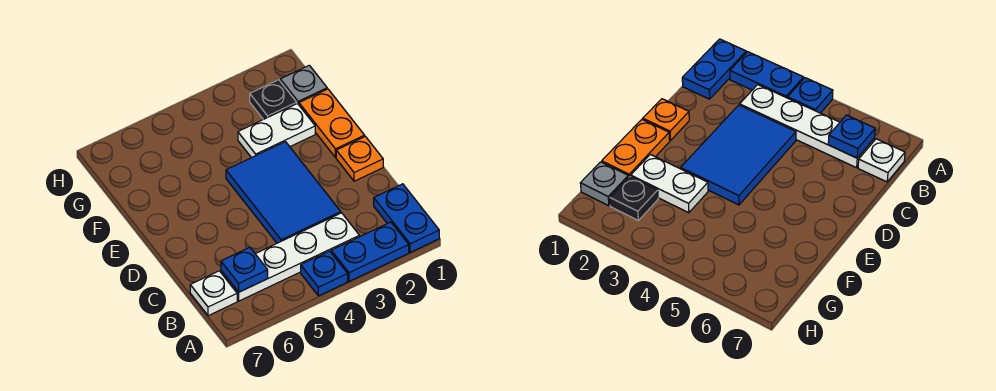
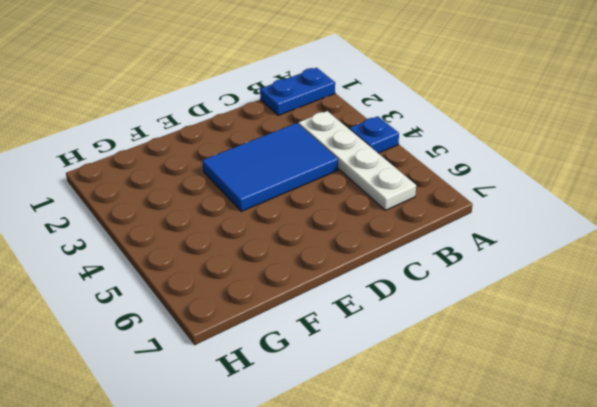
none -> blue plate A2:A3 level 1
none -> white plate B7 level 1
none -> orange plate D1 level 1

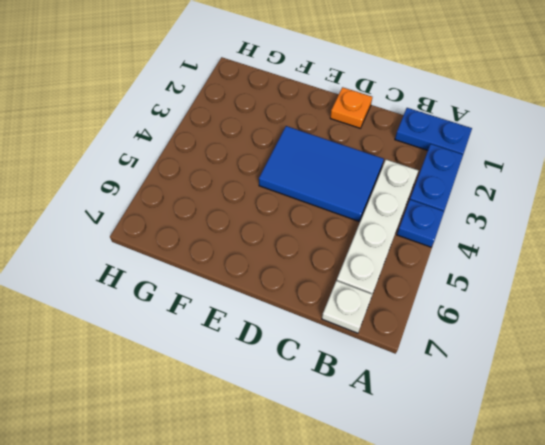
none -> orange plate E1:F1 level 1
none -> white plate F2:F3 level 1
none -> grey plate G1 level 1

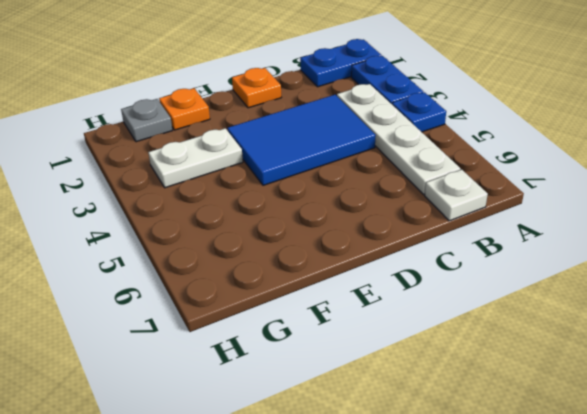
orange plate F1 level 1 -> orange plate E1:F1 level 1
white plate F3:G3 level 1 -> white plate F2:F3 level 1
none -> black plate G2 level 1
none -> blue plate B6 level 2

